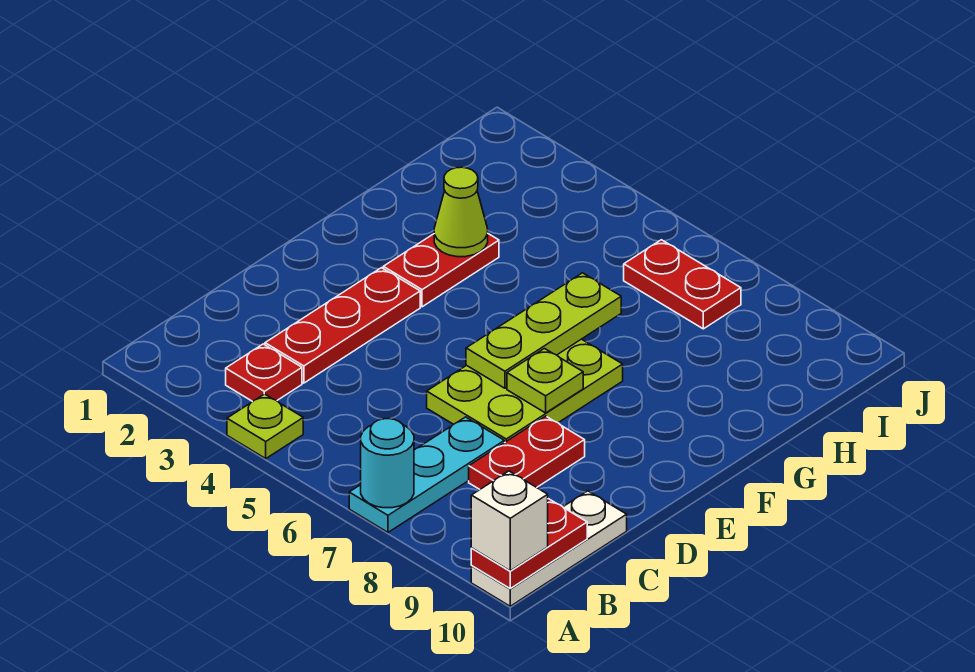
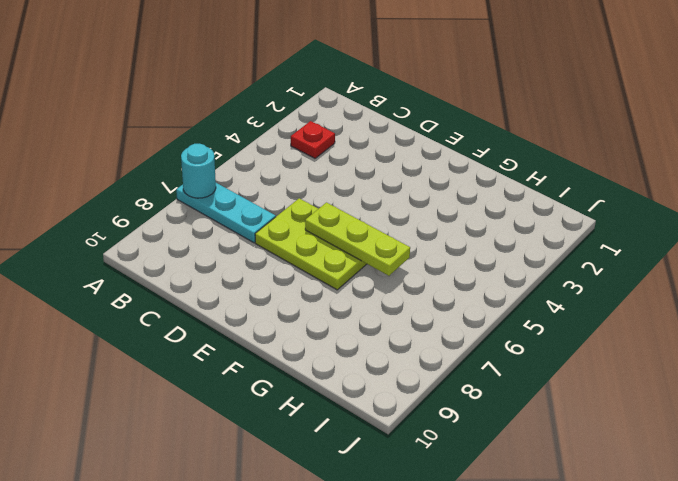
none -> lime plate A4 level 1
none -> white plate A10:C10 level 1
none -> red plate C3:E3 level 1

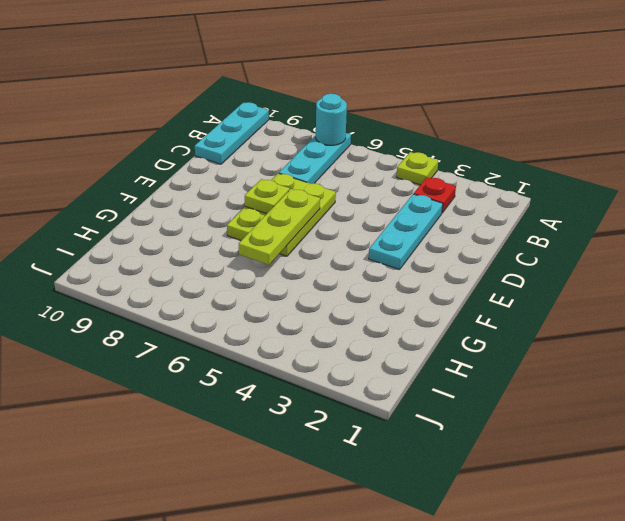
cyan plate A10:C10 level 1 -> white plate A10:C10 level 1
cyan plate C3:E3 level 1 -> red plate C3:E3 level 1
none -> red plate C8:D8 level 1
none -> red plate F3:G3 level 1
none -> red plate I6:I7 level 1

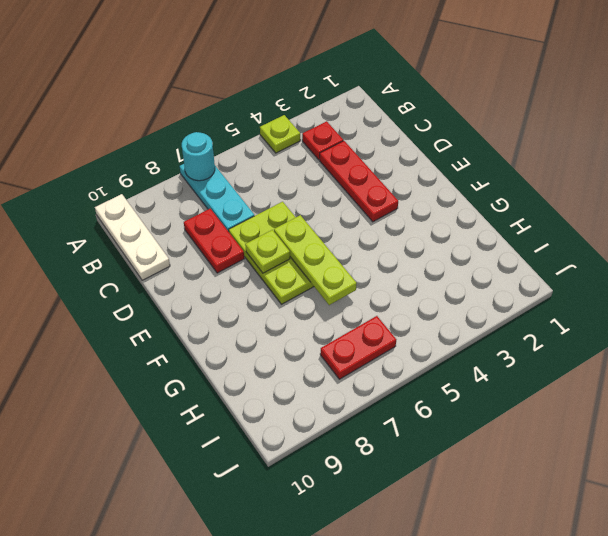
none -> red plate F3:G3 level 1
none -> red plate A10:B10 level 2
none -> lime cone G3 level 2

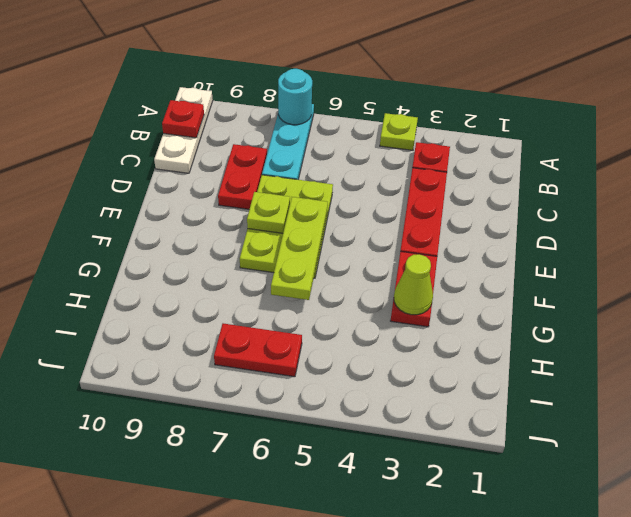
red plate B10 level 2 -> red plate A10:B10 level 2
none -> white brick A10 level 3

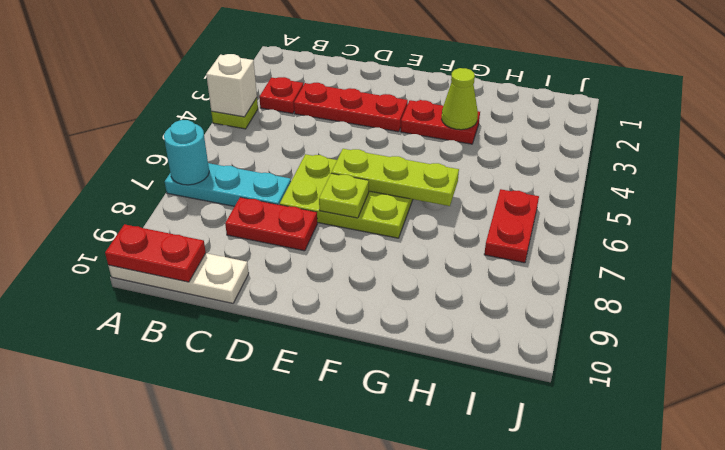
white brick A4 level 2 -> white brick A10 level 3

